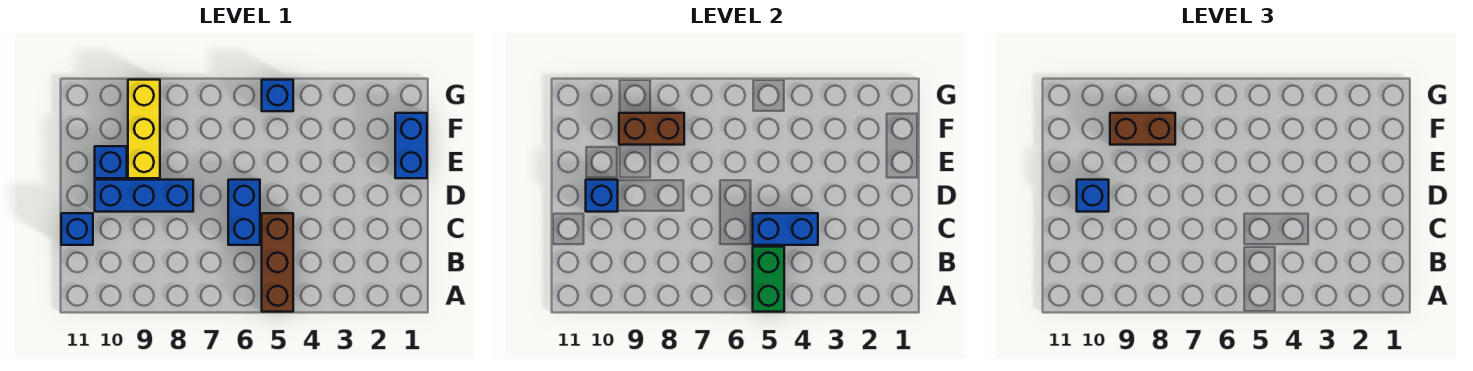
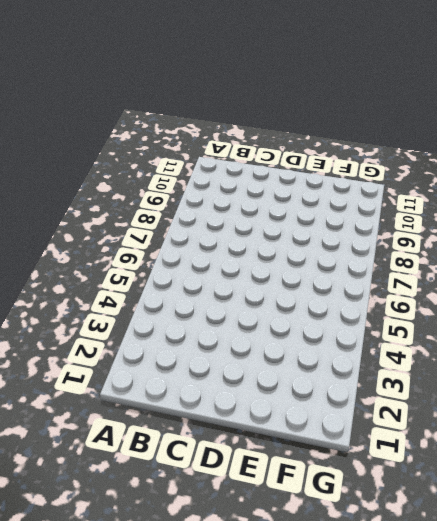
none -> brown brick A5:C5 level 1
none -> blue brick C6:D6 level 1
none -> blue brick C11 level 1

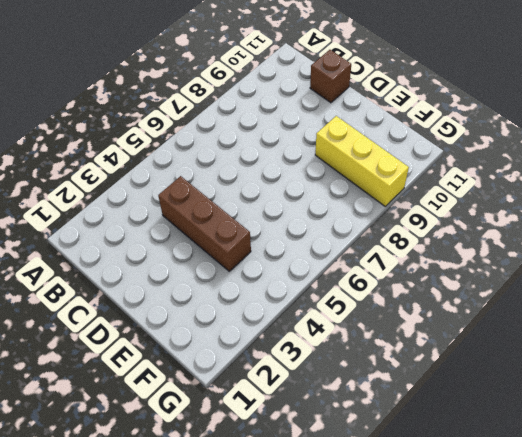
brown brick C4:E4 level 1 -> brown brick A5:C5 level 1
brown brick C11 level 1 -> blue brick C11 level 1
none -> blue brick C6:D6 level 1
none -> blue brick D8:D10 level 1
none -> blue brick E1:F1 level 1

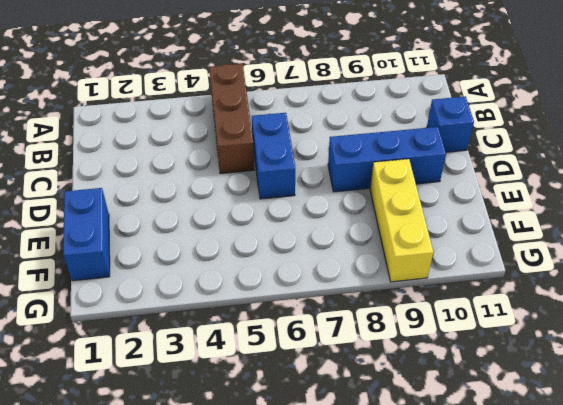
none -> blue brick E10 level 1
none -> blue brick G5 level 1
none -> green brick A5:B5 level 2

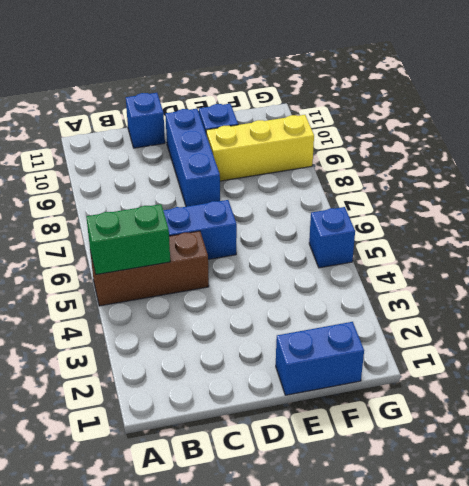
none -> blue brick C4:C5 level 2
none -> blue brick D10 level 2
none -> brown brick F8:F9 level 2

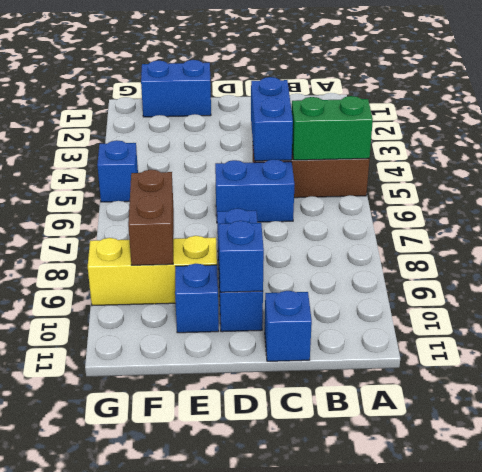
none -> blue brick D10 level 3
none -> brown brick F8:F9 level 3

